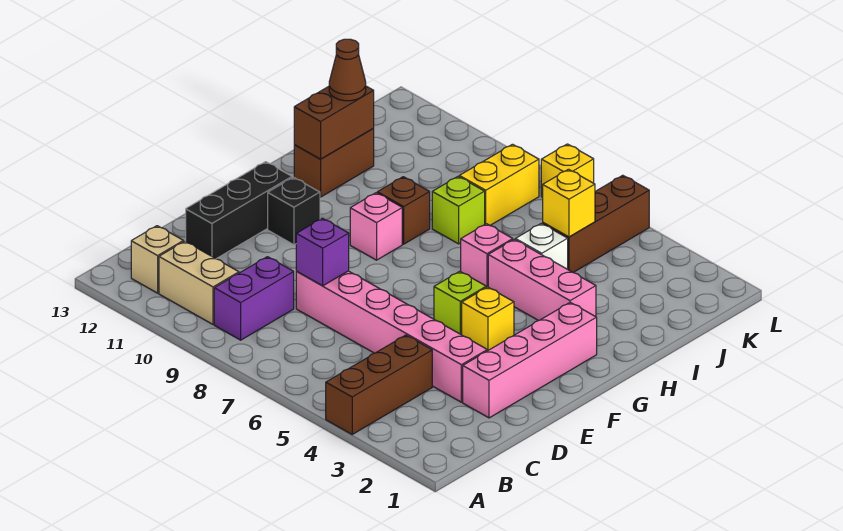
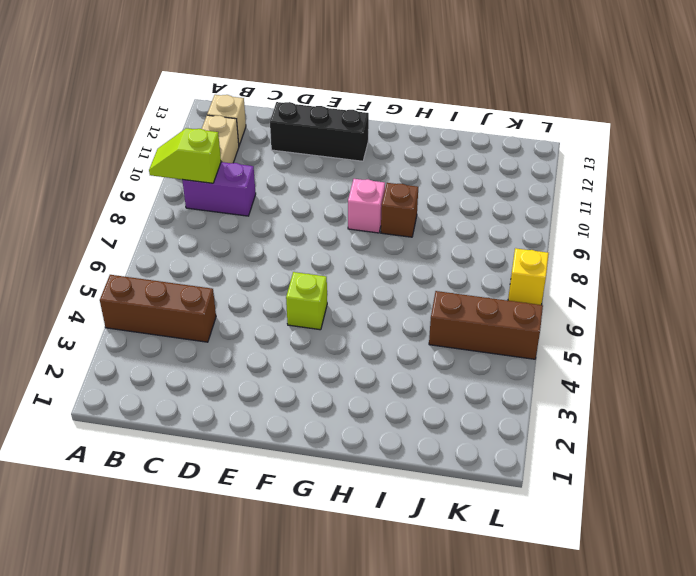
lime slope A9:B9 level 2 top B -> none
none -> pink brick D2:G2 level 1
none -> pink brick D3:D8 level 1
none -> yellow brick F4 level 1

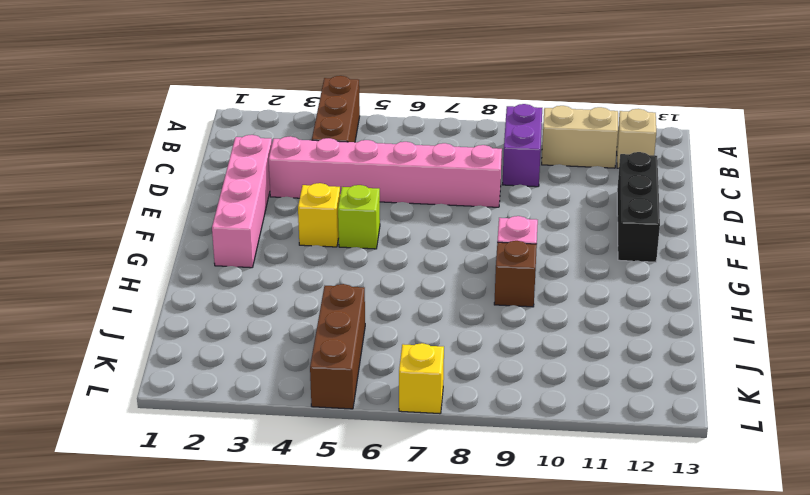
none -> black brick F11 level 1
none -> pink brick H3:H5 level 1
none -> pink brick H6 level 1

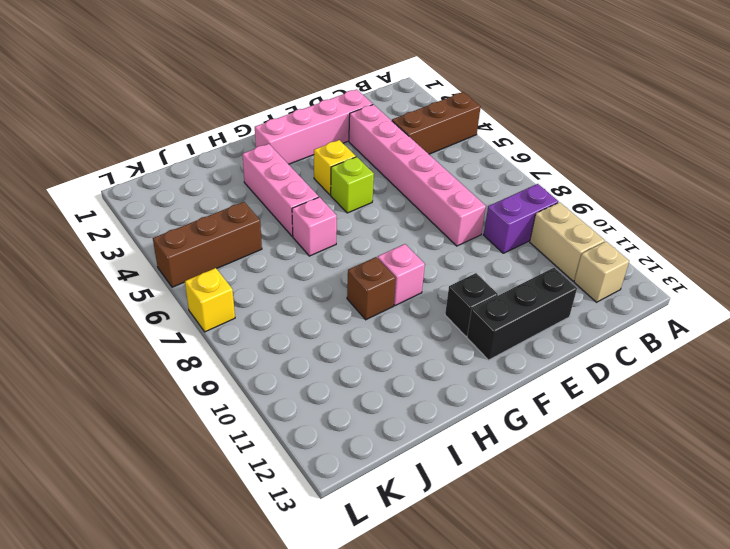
none -> brown brick H12:I12 level 1
none -> white brick I5 level 1
none -> lime brick I8 level 1

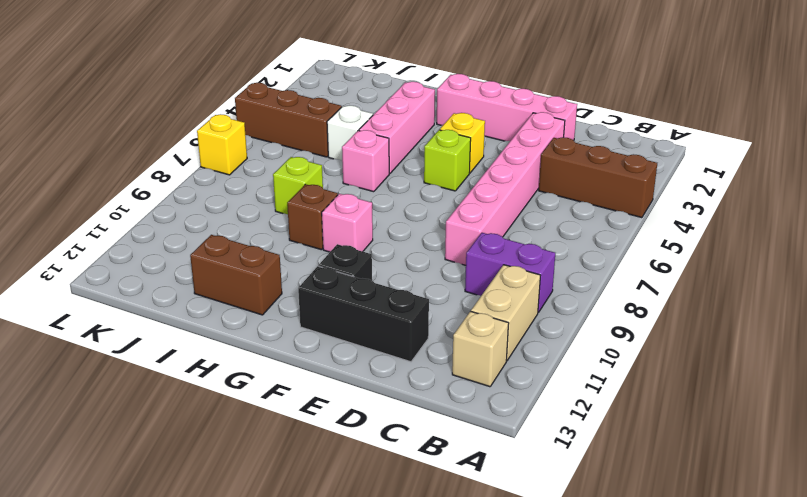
none -> yellow brick J8:K8 level 1
none -> purple brick D8 level 2
none -> brown brick H12:I12 level 2

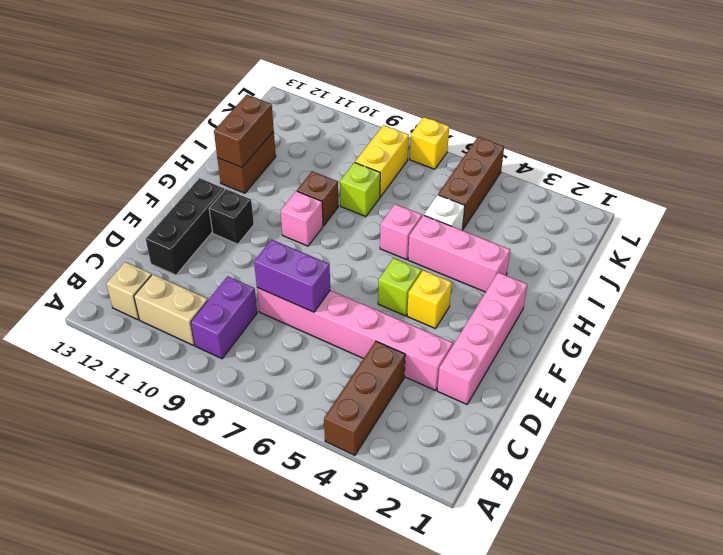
purple brick D7:D8 level 2 -> purple brick D8 level 2
none -> yellow brick J5 level 2
none -> brown cone I12 level 3

